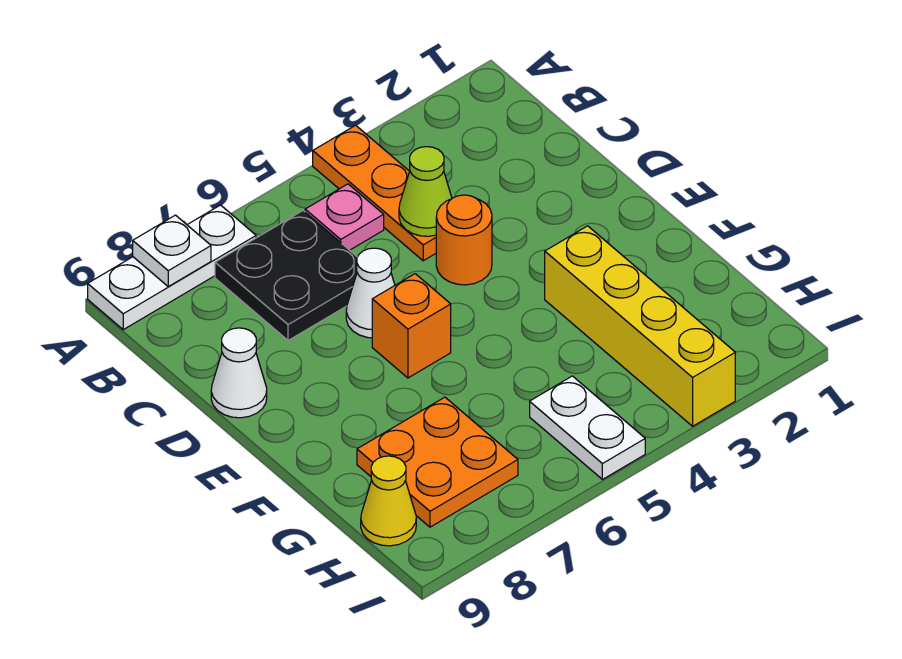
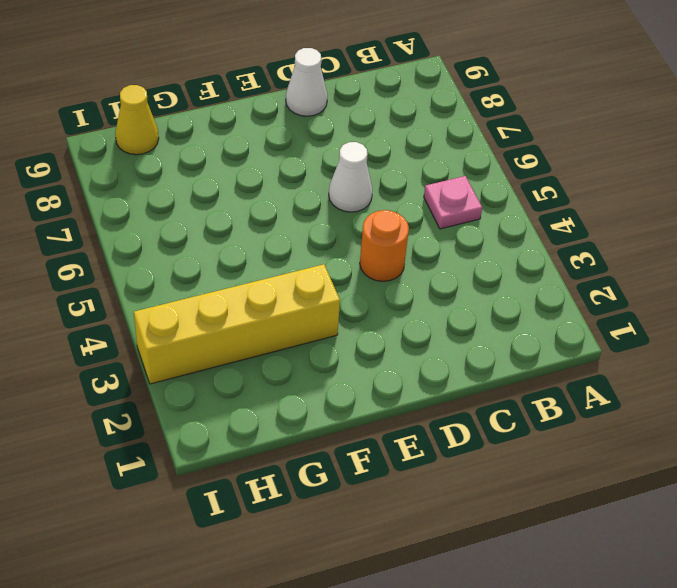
none -> orange plate A4:C4 level 1
none -> white plate A7:A9 level 1
none -> black plate B6:C7 level 1

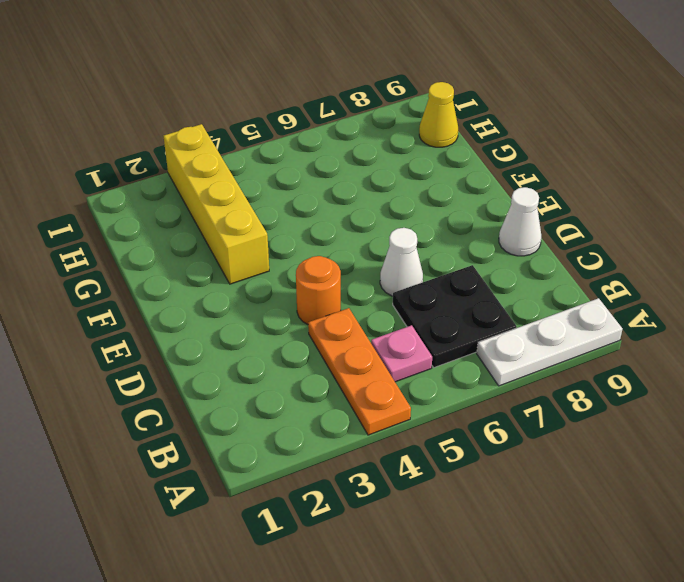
none -> orange brick E6 level 1
none -> orange plate G7:H8 level 1
none -> white plate H5:I5 level 1

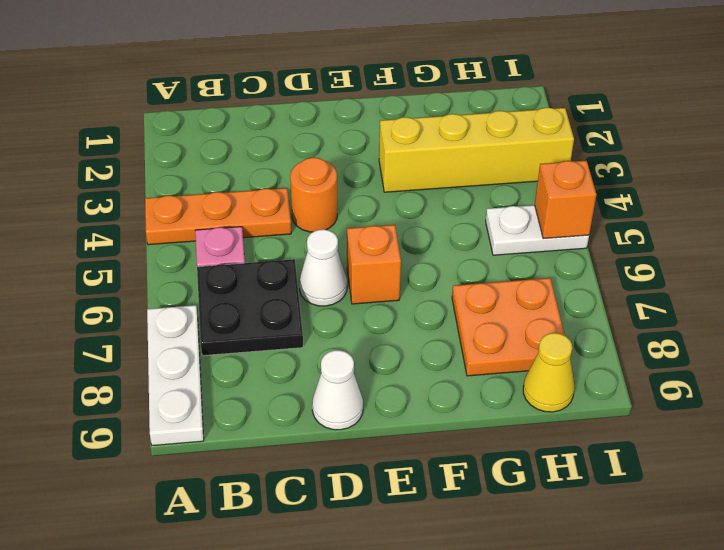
orange brick I5 level 2 -> none
none -> white plate A8 level 2
none -> lime cone C4 level 2

